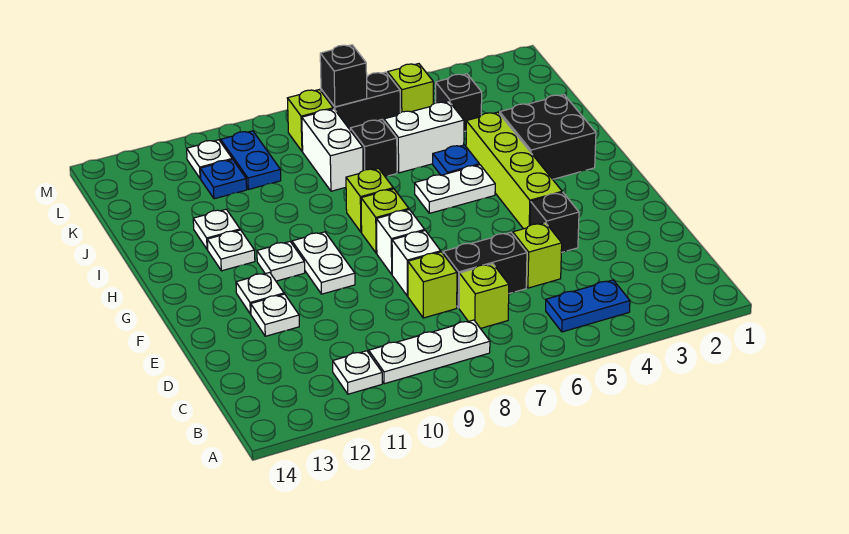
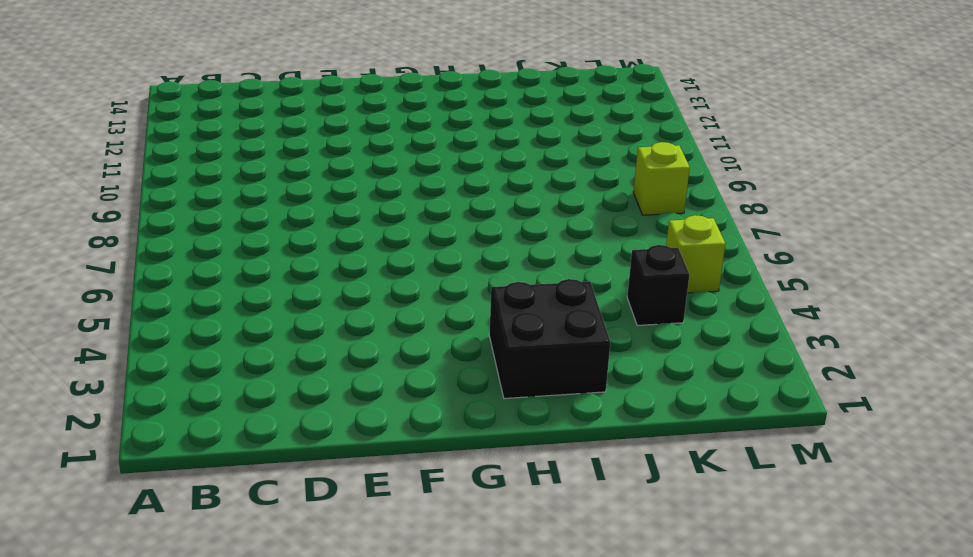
none -> blue plate B4:B5 level 1
none -> white plate B8:B10 level 1
none -> white plate B11 level 1
none -> lime brick C7 level 1

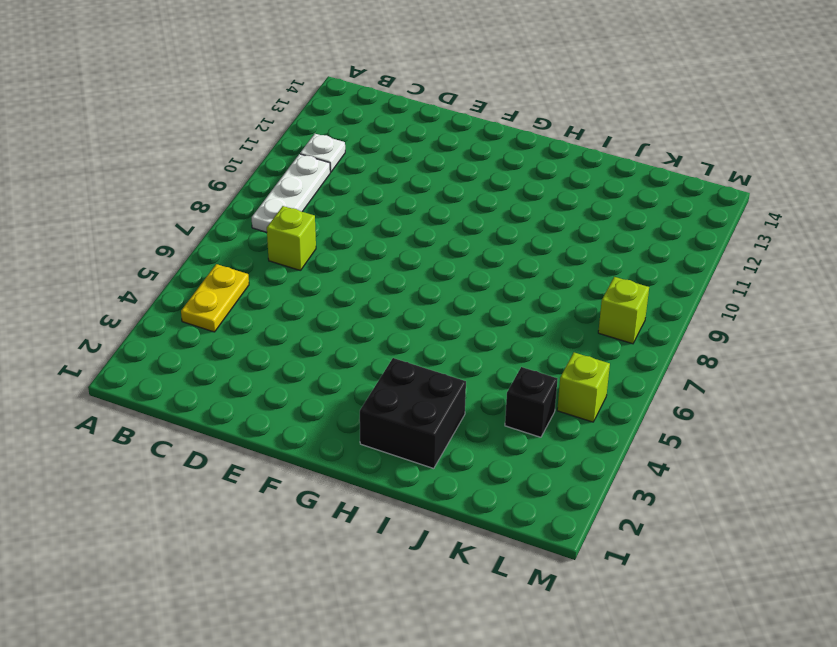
yellow plate B4:B5 level 1 -> blue plate B4:B5 level 1
none -> lime brick D5 level 1
none -> black brick D6:D7 level 1
none -> lime brick D8 level 1
none -> black brick E4 level 1

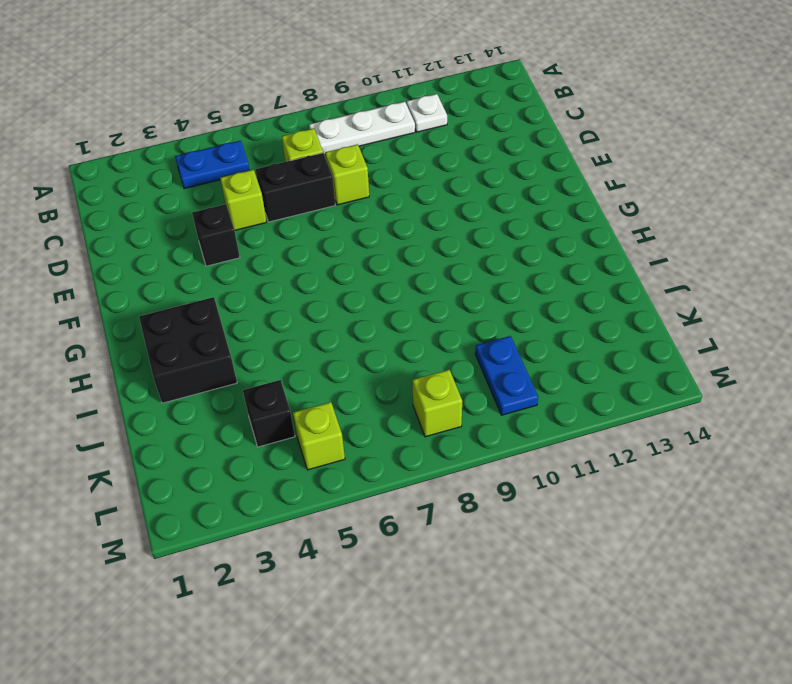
none -> white brick E8 level 1
none -> white plate E12 level 1
none -> lime brick F4:I4 level 1
none -> white brick F8 level 1

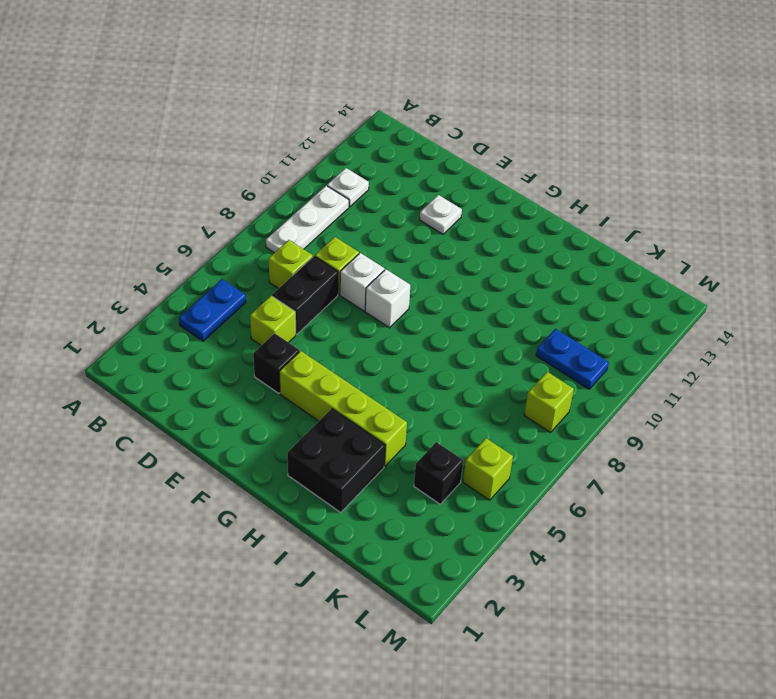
none -> white plate F10:G10 level 1
none -> white plate F12 level 1
none -> lime brick G8 level 1
none -> white plate G11 level 1

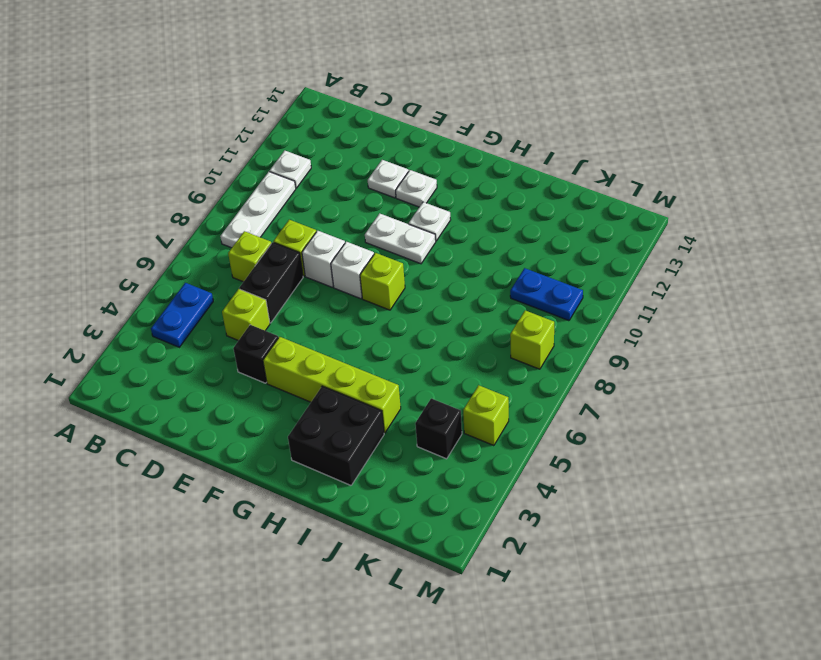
none -> white plate H5:H6 level 1
none -> lime brick H8 level 1
none -> white plate H12 level 1
none -> blue plate I5 level 1

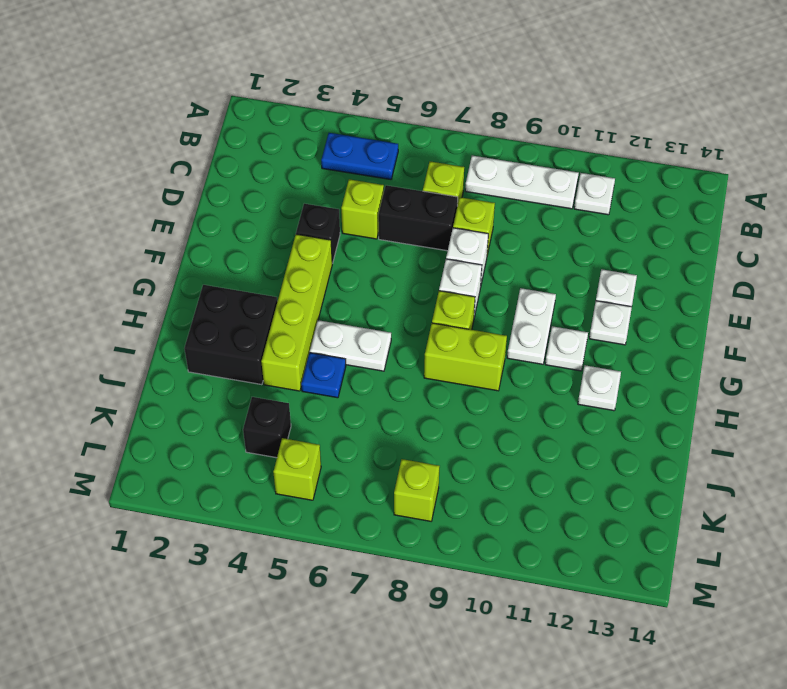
lime brick H8:H9 level 1 -> lime brick H8 level 1
none -> white plate I12 level 1
none -> white brick J5:J6 level 1
none -> black brick J7 level 1
none -> white brick J8:K8 level 1

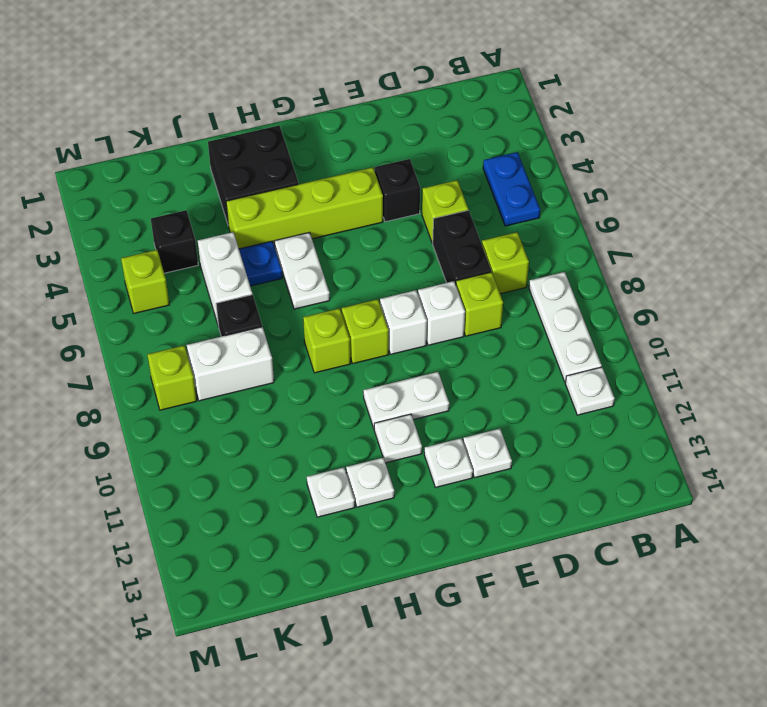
none -> blue plate K10:L10 level 1
none -> blue plate K11 level 1
none -> black brick L6:L7 level 1
none -> white plate L11 level 1

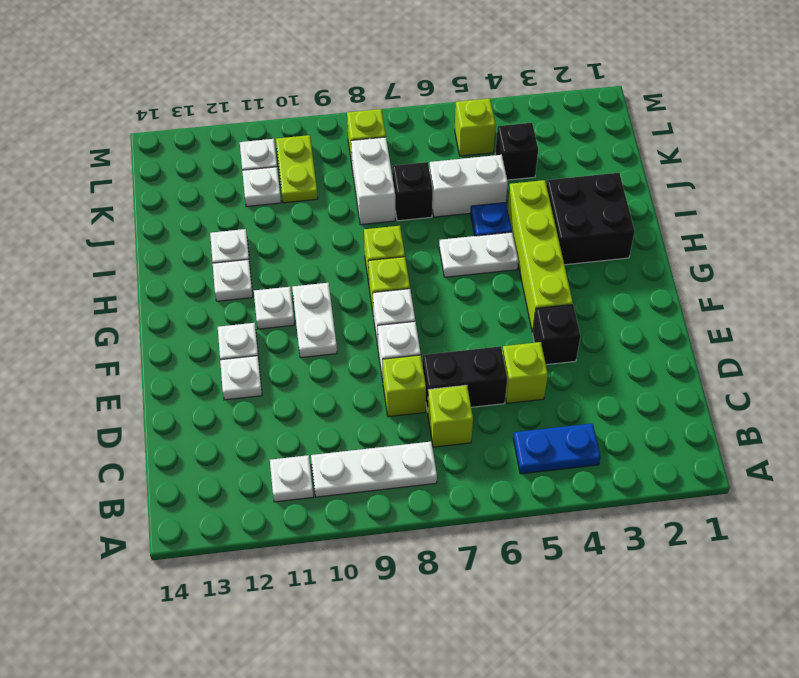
lime plate K10:L10 level 1 -> blue plate K10:L10 level 1
white plate K11 level 1 -> blue plate K11 level 1
none -> black brick L6:L7 level 1
none -> black brick L7 level 2

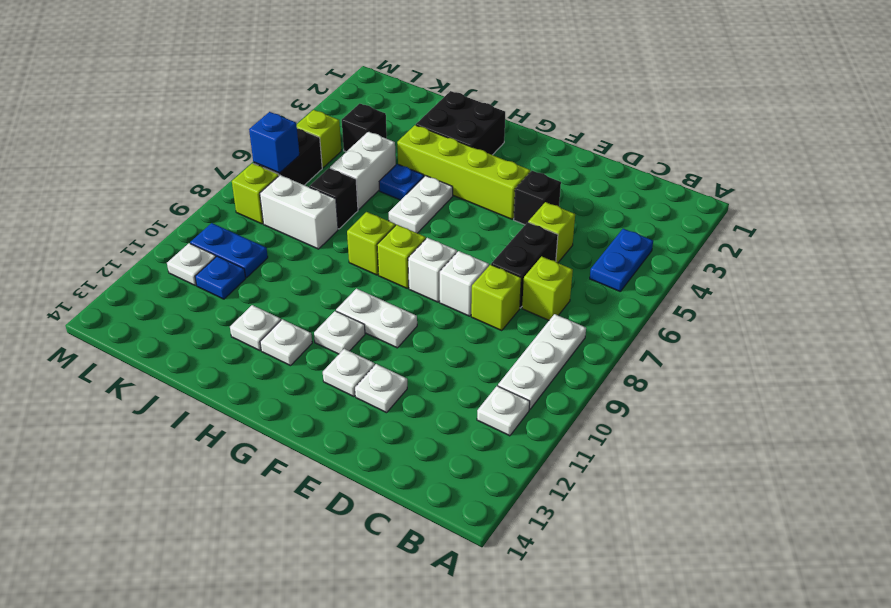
blue brick L7 level 2 -> black brick L7 level 2

